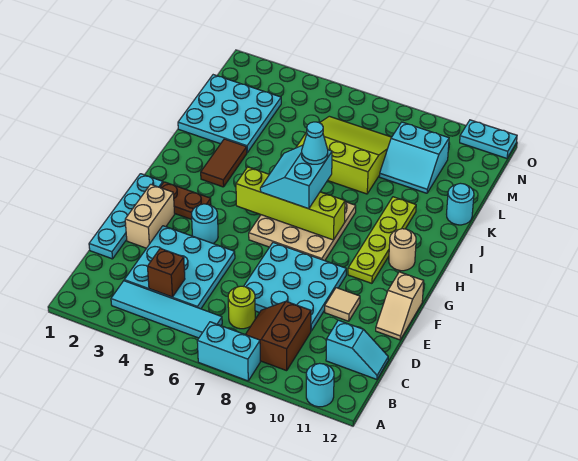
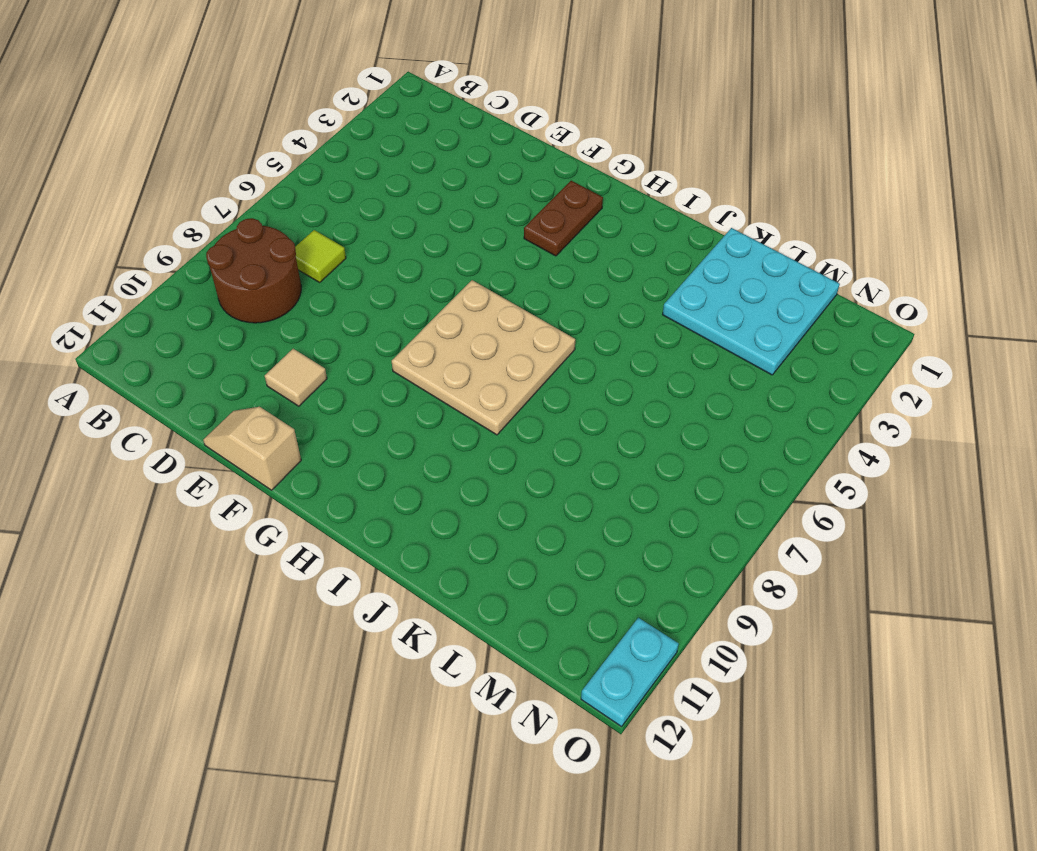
brown round brick B8:C9 level 1 -> brown slope B8:C9 level 1 top 9
lime tile C7 level 1 -> lime round brick C7 level 1
none -> cyan brick A7:A8 level 1
none -> cyan round brick A11 level 1
none -> cyan tile B3:B6 level 1

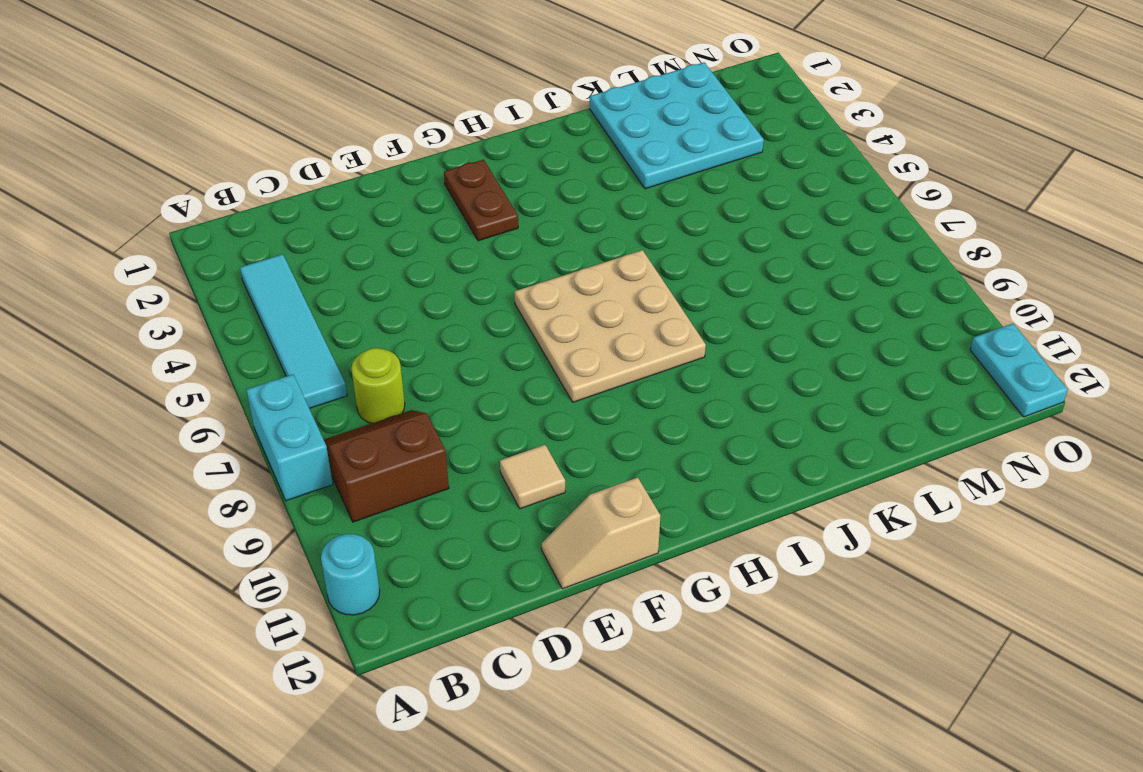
none -> cyan plate C3:E5 level 1
none -> cyan slope C11:C12 level 1 top 11
none -> cyan plate D1:G1 level 1

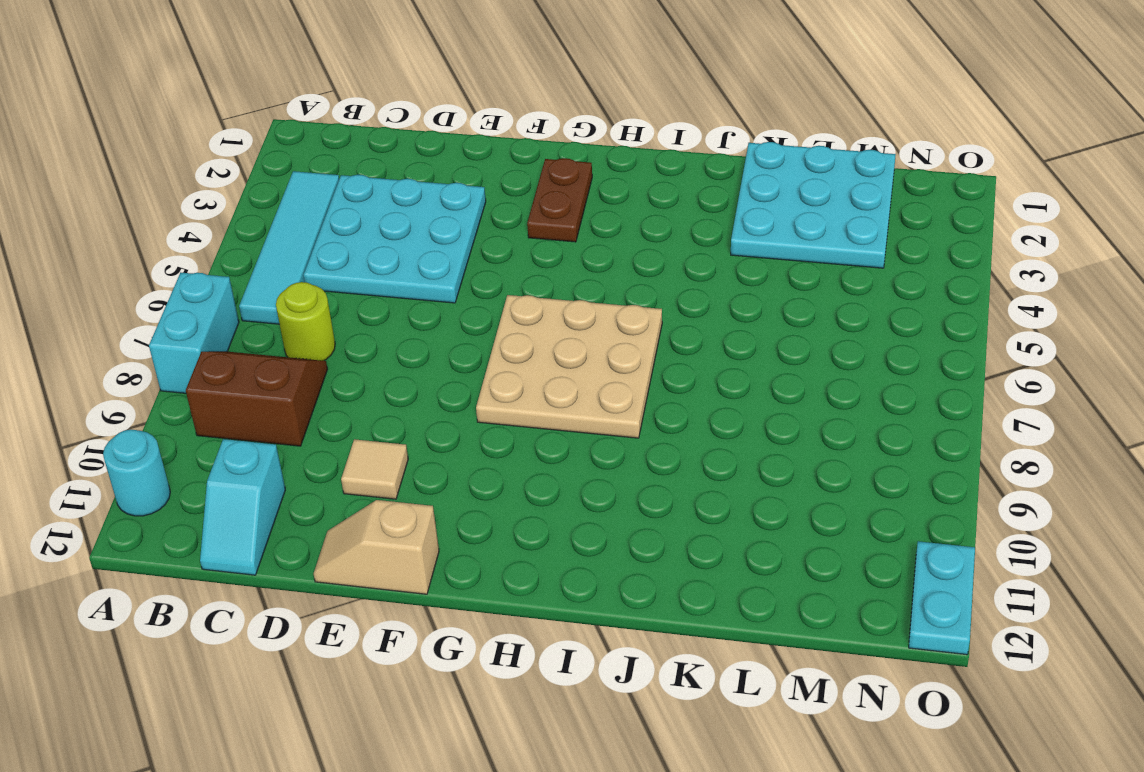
none -> cyan plate D1:G1 level 1
none -> cyan plate D7:F9 level 1
none -> tan brick E2:F2 level 1

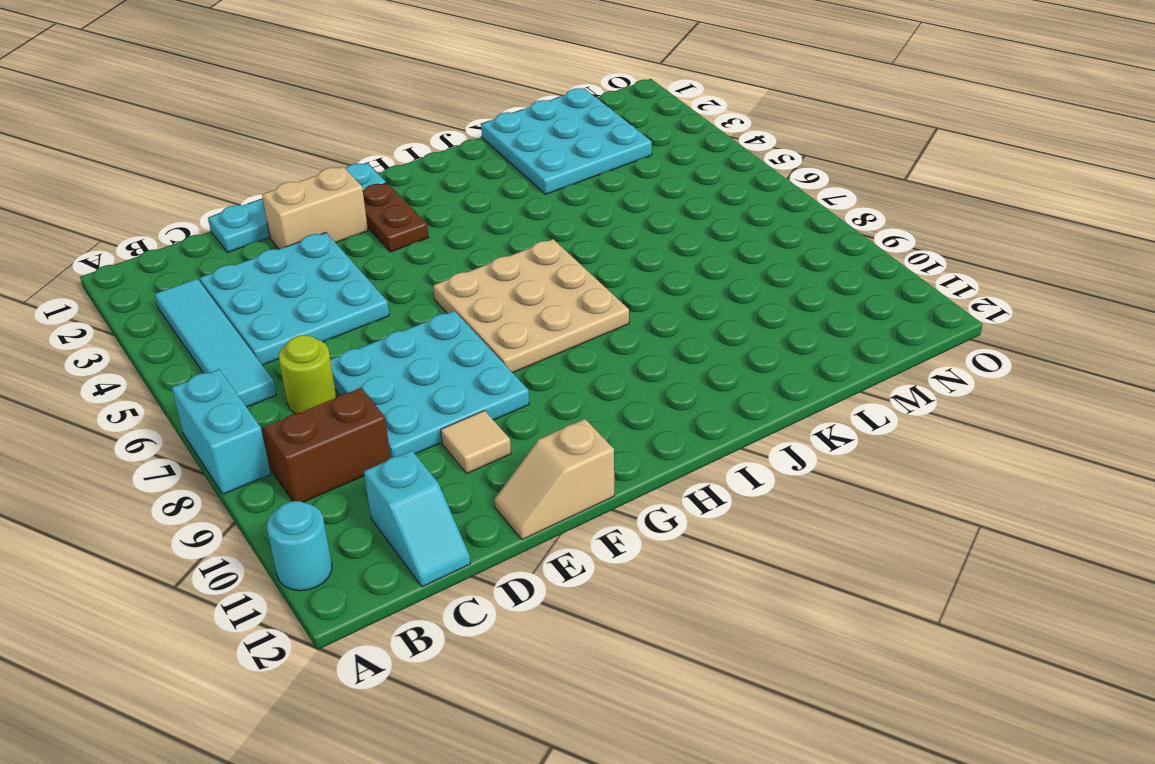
none -> cyan round brick F4 level 1
none -> lime plate G10:J10 level 1
none -> tan round brick H11 level 1

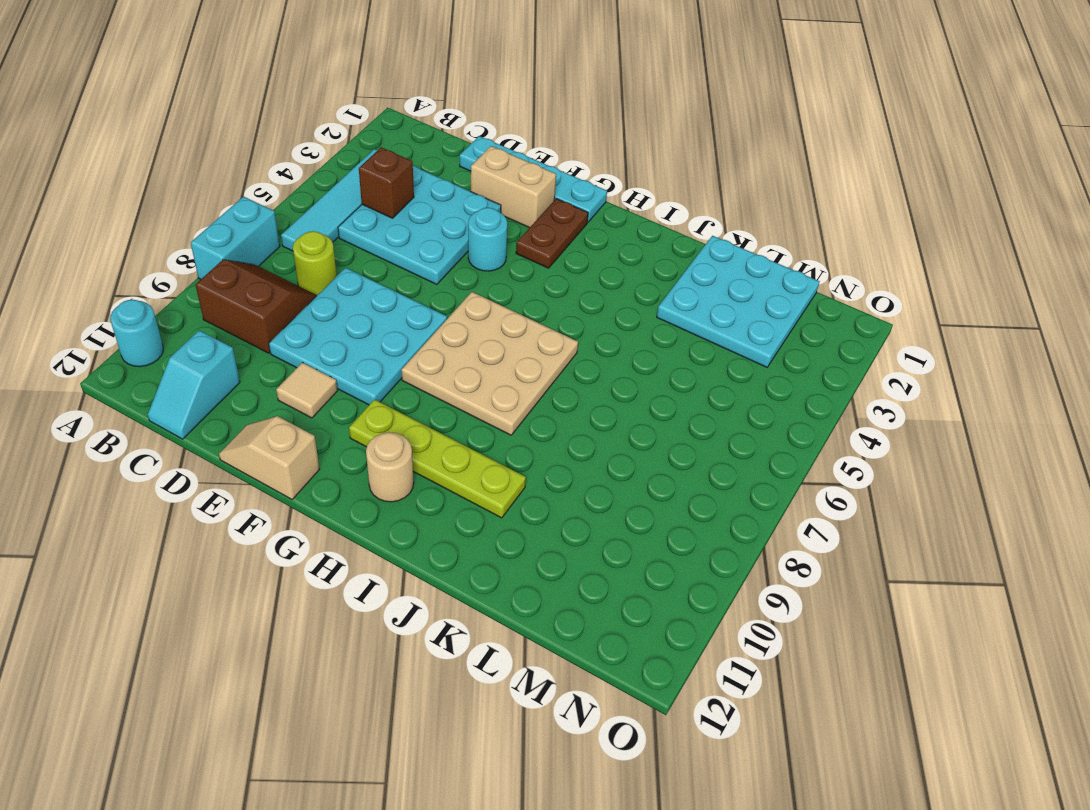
none -> brown tile I3:J3 level 1
none -> lime slope K6:M8 level 1 top K
none -> cyan round brick K12 level 1

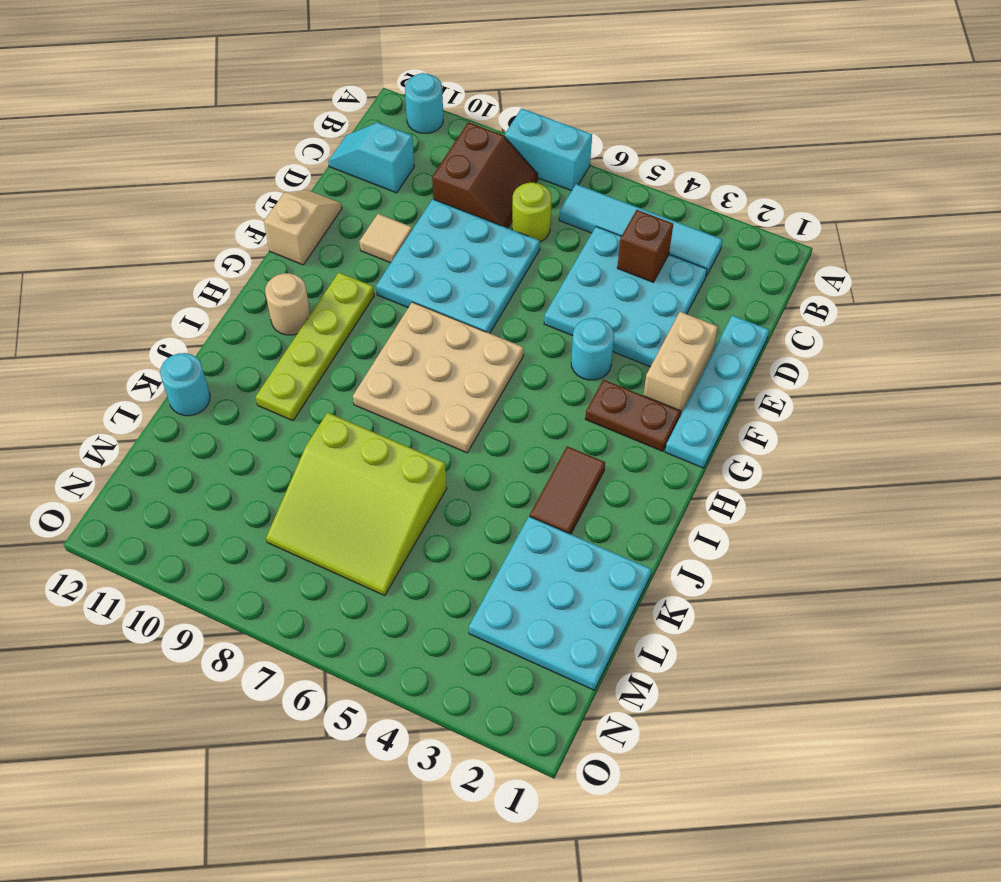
none -> cyan slope L9:M10 level 1 top M
none -> cyan plate O11:O12 level 1
none -> lime brick H5:H8 level 2

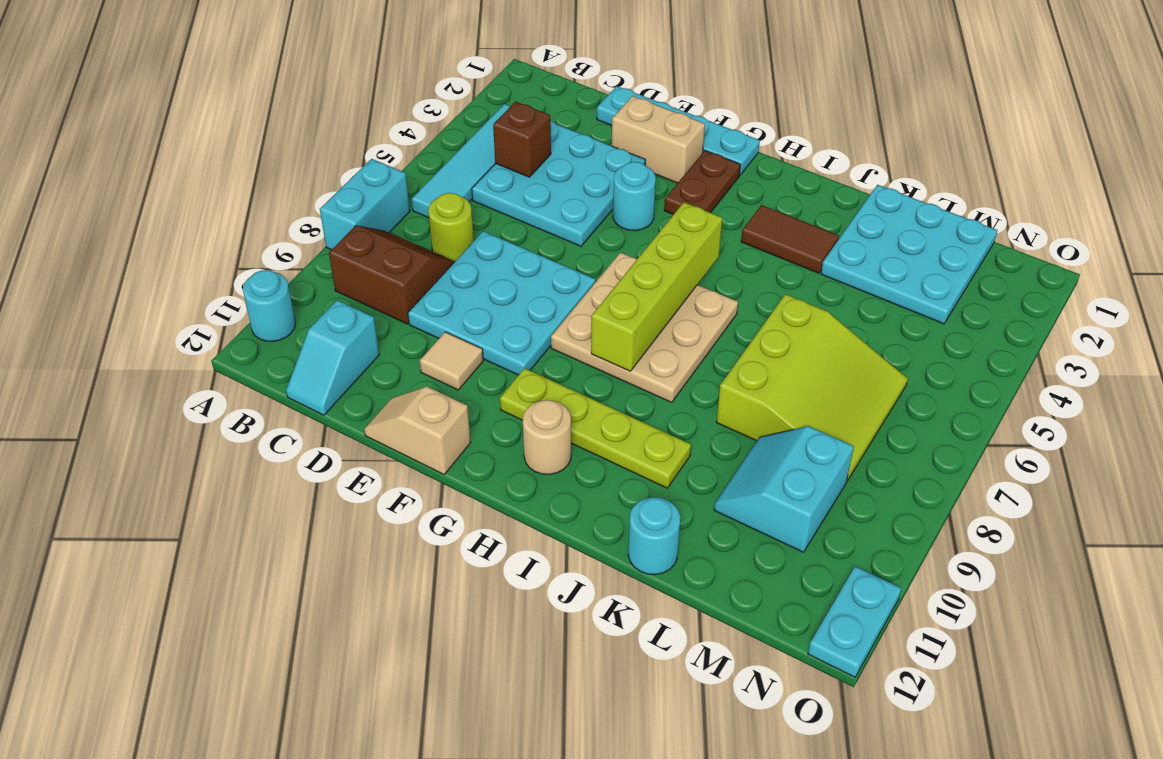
none -> cyan slope H6:I7 level 3 top 7
none -> cyan cone I7 level 4

